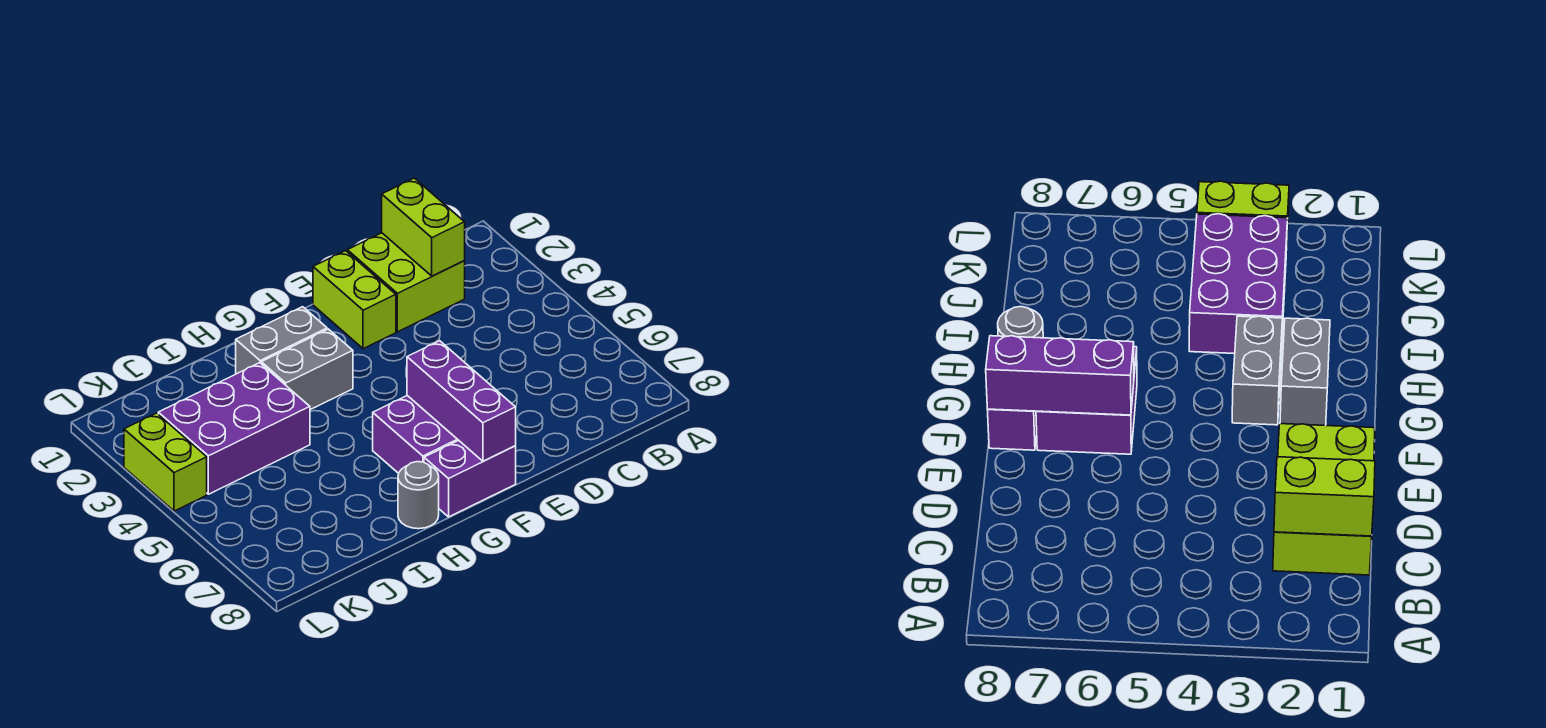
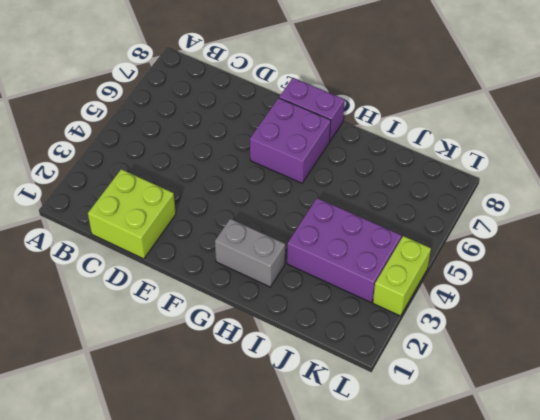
none -> lime brick E1:E2 level 1
none -> grey brick G3:H3 level 1

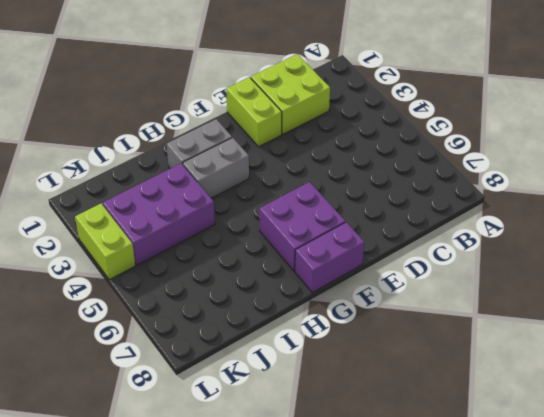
none -> grey round brick H8 level 1
none -> lime brick C1:C2 level 2

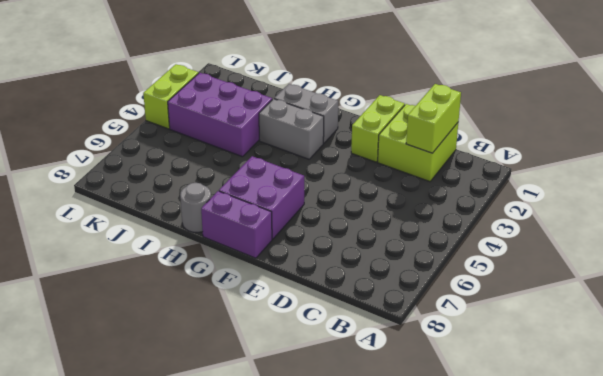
none -> purple brick F6:F8 level 2

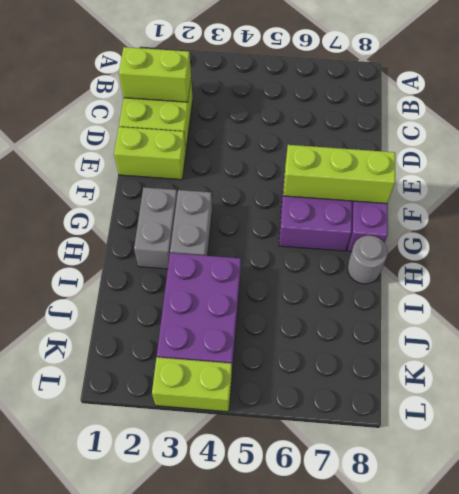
lime brick F6:F8 level 2 -> purple brick F6:F8 level 2

